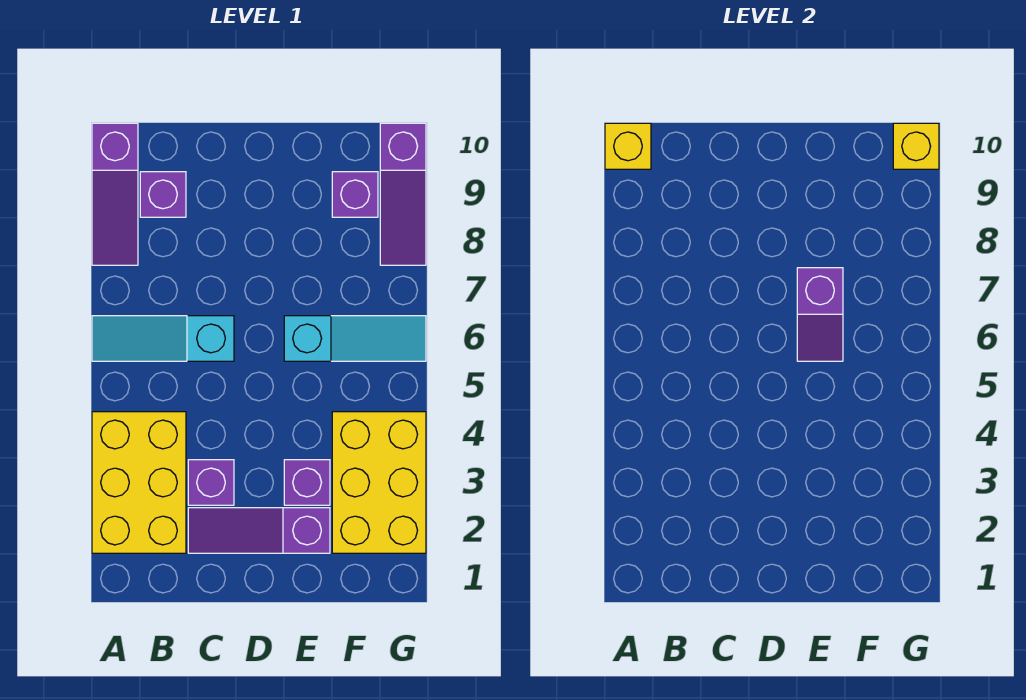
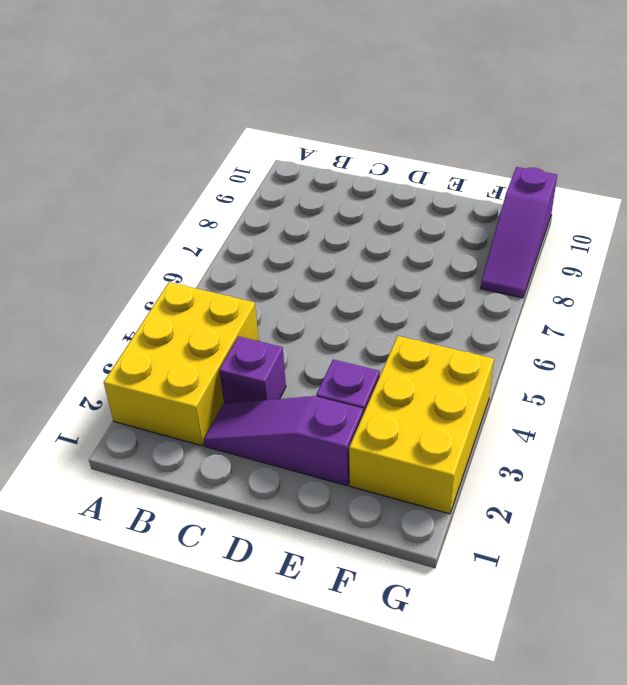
none -> cyan slope A6:C6 level 1 top C
none -> purple slope A8:A10 level 1 top 10
none -> purple brick B9 level 1

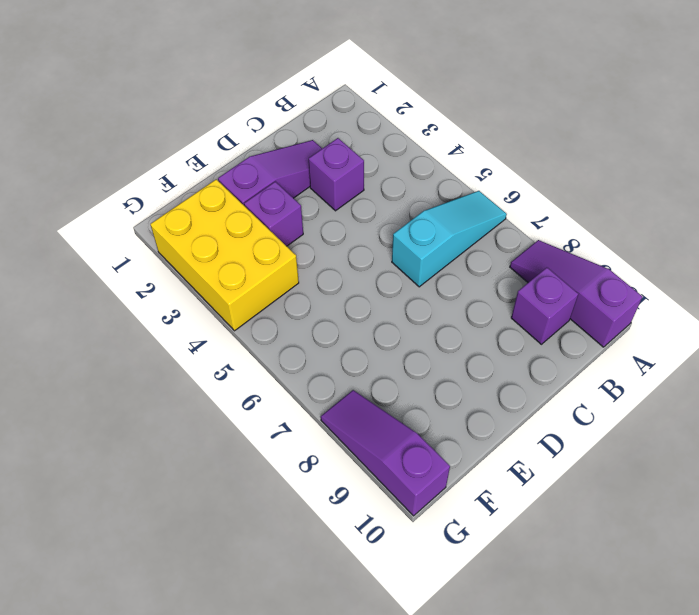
none -> yellow brick A2:B4 level 1
none -> cyan slope E6:G6 level 1 top E
none -> purple brick F9 level 1

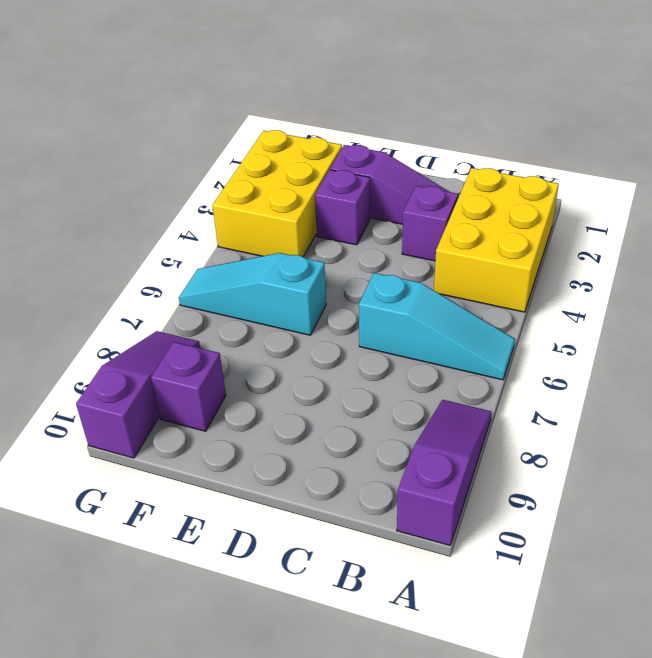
none -> purple brick B9 level 1
none -> yellow brick A10 level 2
none -> purple slope E6:E7 level 2 top 7

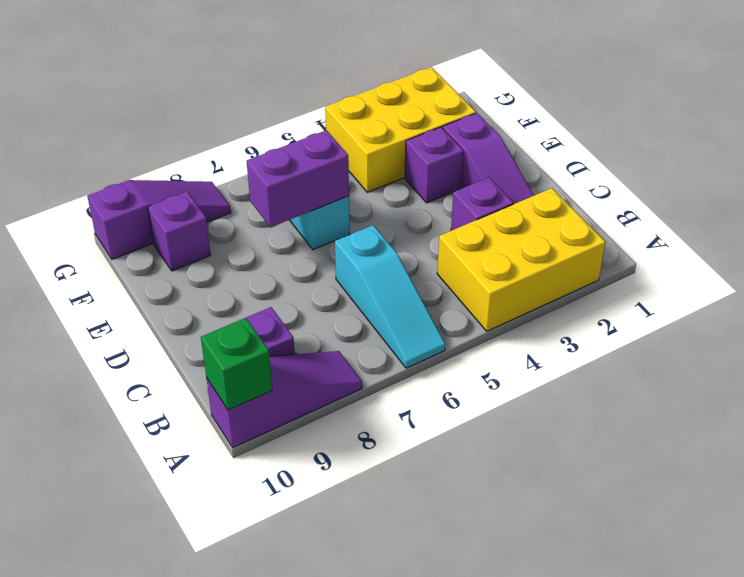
green brick A10 level 2 -> yellow brick A10 level 2
purple brick E6:E7 level 2 -> purple slope E6:E7 level 2 top 7
none -> yellow brick G10 level 2

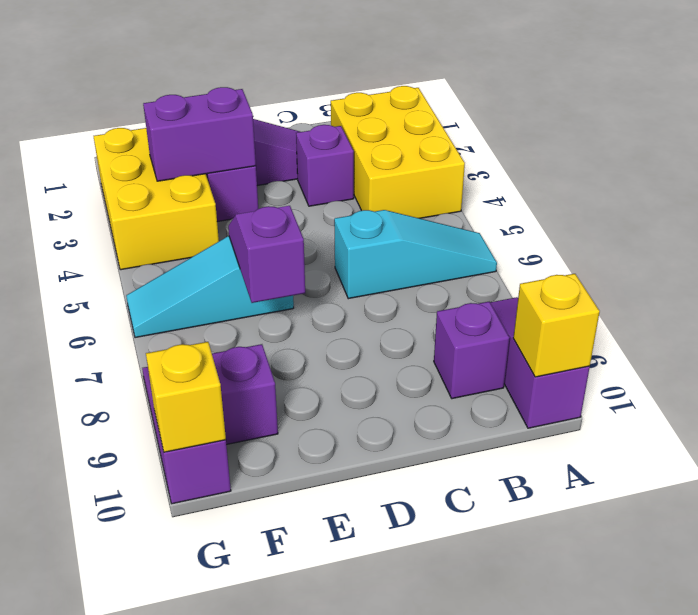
purple brick E3:F3 level 2 -> none

